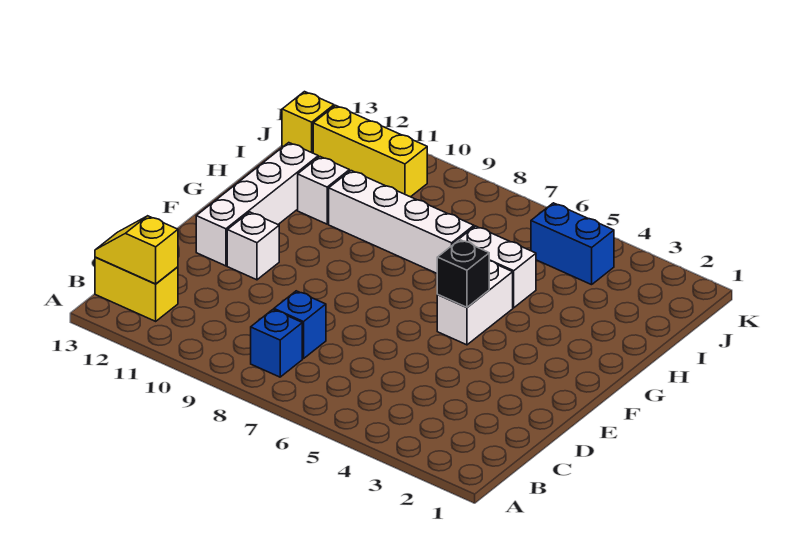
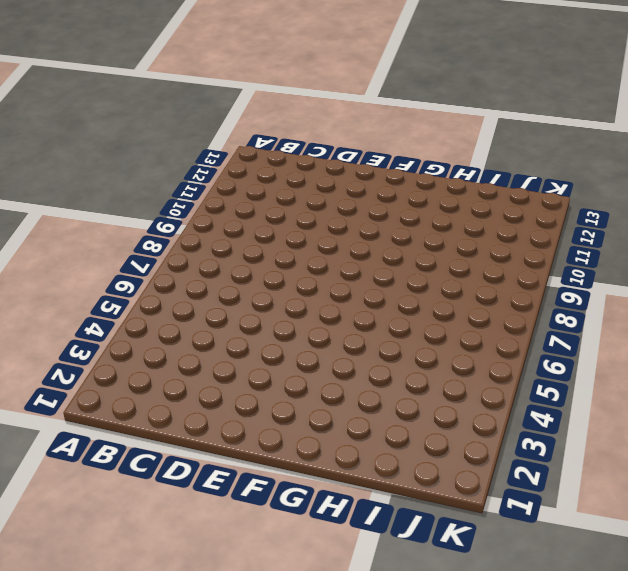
none -> blue brick B8 level 1
none -> yellow brick B12:B13 level 1
none -> blue brick C8 level 1

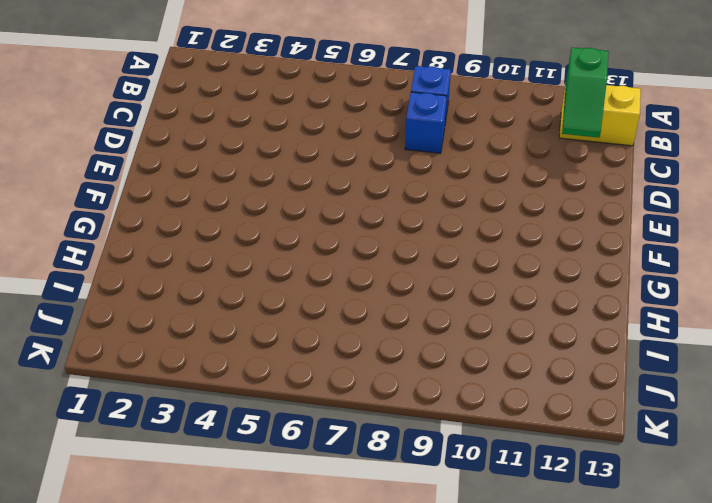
green slope B12:C12 level 2 top B -> yellow slope B12:B13 level 2 top 12
none -> white brick E11 level 1
none -> white brick E12:H12 level 1
none -> white brick F5:G5 level 1

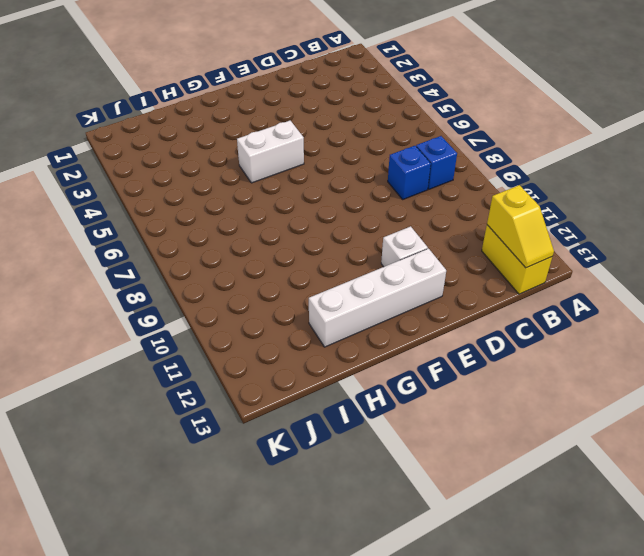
none -> white brick H5:H6 level 1
none -> white brick H7:H10 level 1
none -> white brick H11 level 1

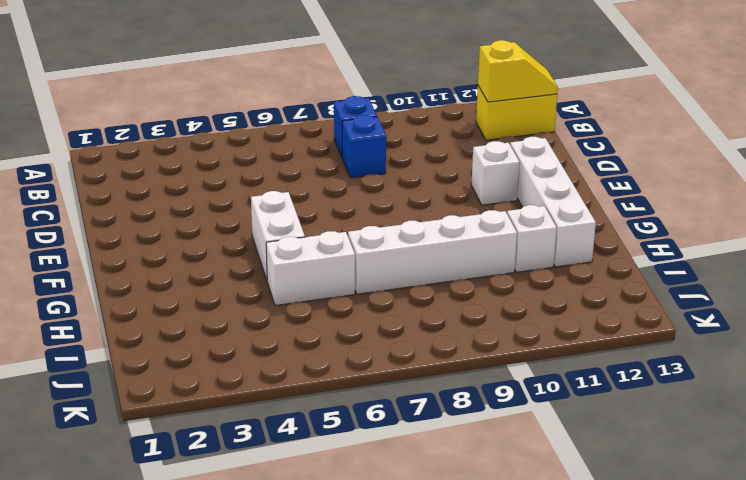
none -> blue brick J4:J5 level 1
none -> yellow brick J10:J12 level 1
none -> yellow brick J13 level 1

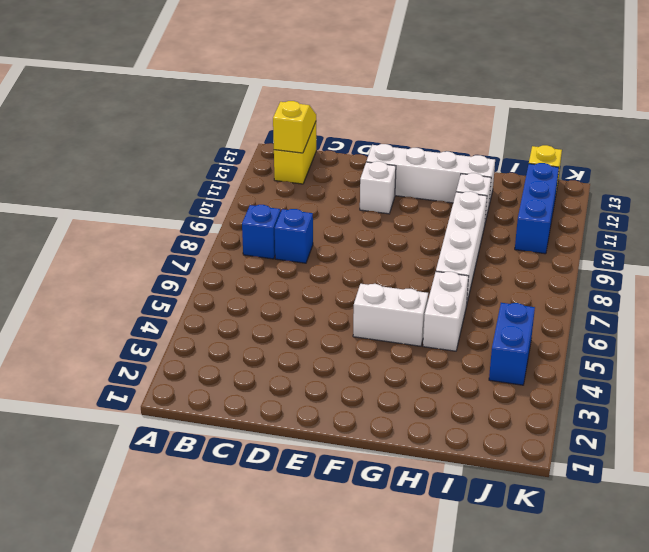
blue brick J10:J12 level 1 -> yellow brick J10:J12 level 1
none -> black brick F5 level 2

